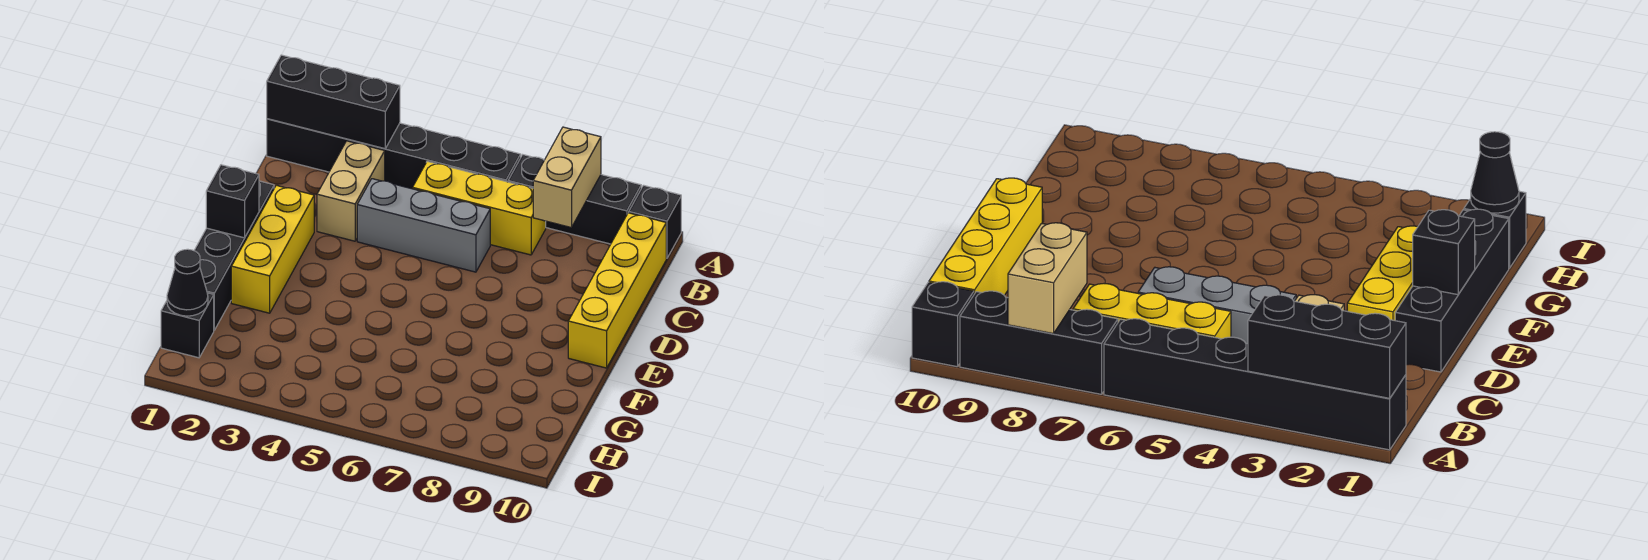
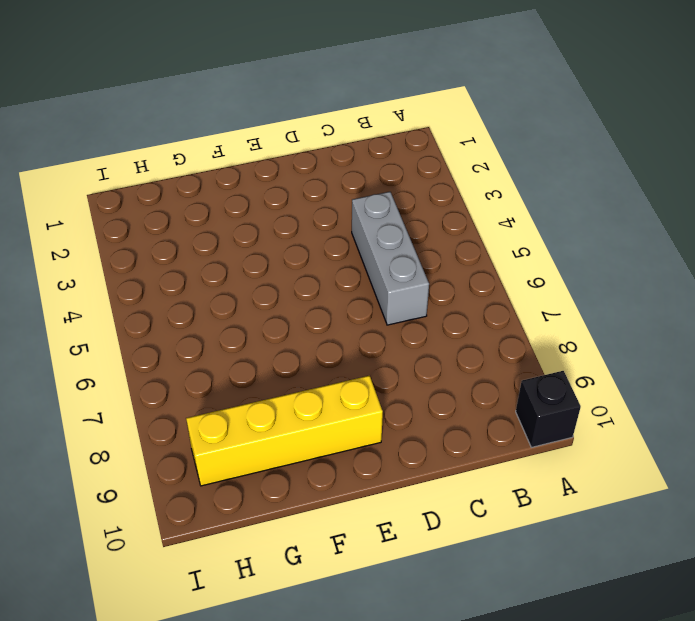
yellow brick E9:H9 level 1 -> yellow brick B10:E10 level 1
none -> black brick A1:A6 level 1
none -> black brick A7:A9 level 1
none -> tan brick B3:C3 level 1

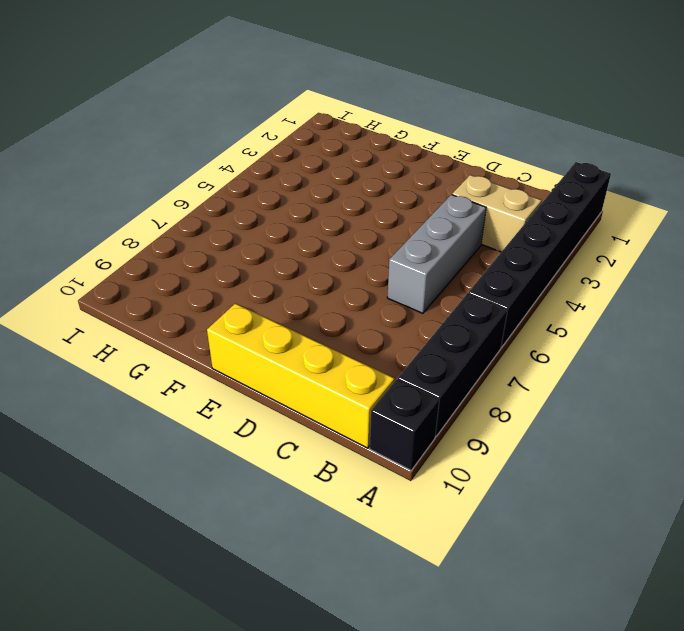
none -> yellow brick B5:B7 level 1
none -> black brick D1:G1 level 1
none -> yellow brick D2:F2 level 1

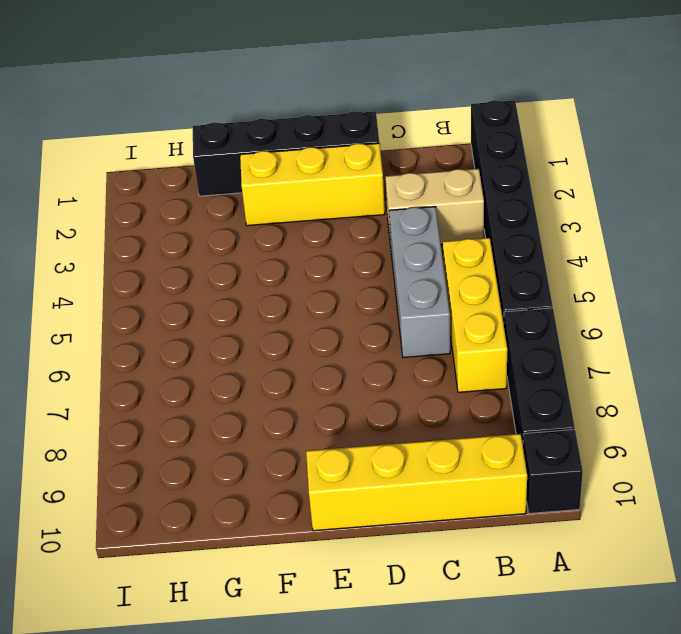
none -> black brick H1 level 1
none -> black brick A1:A3 level 2
none -> tan brick A8:B8 level 2

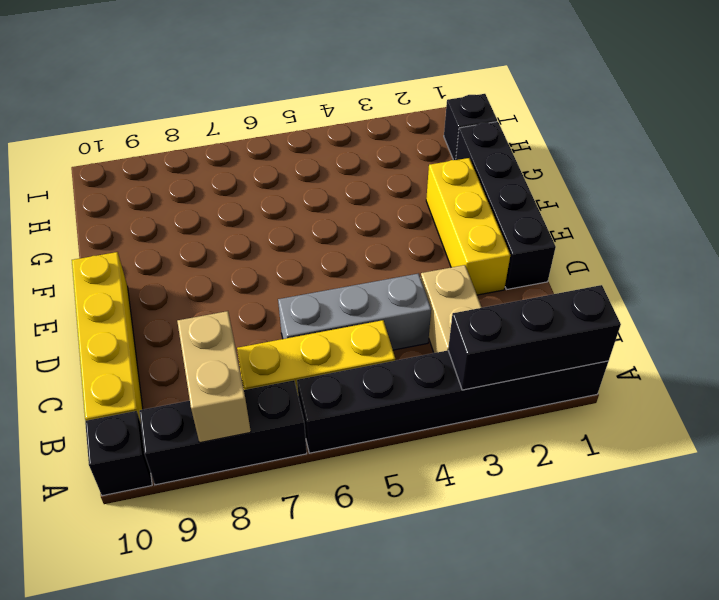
none -> black brick E1 level 2
none -> black cone H1 level 2

